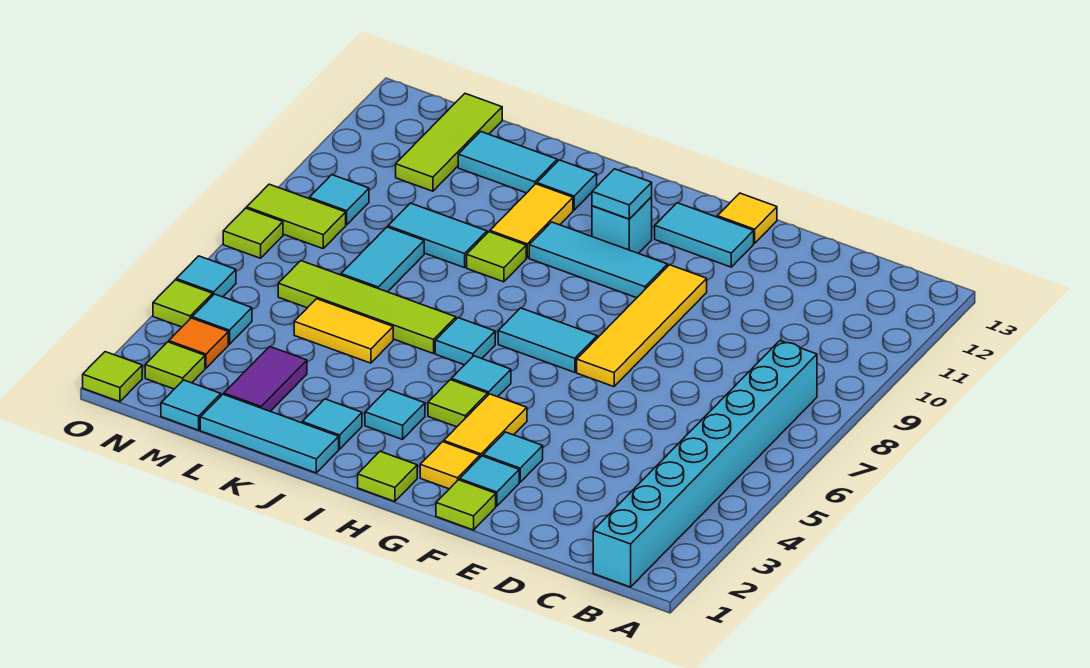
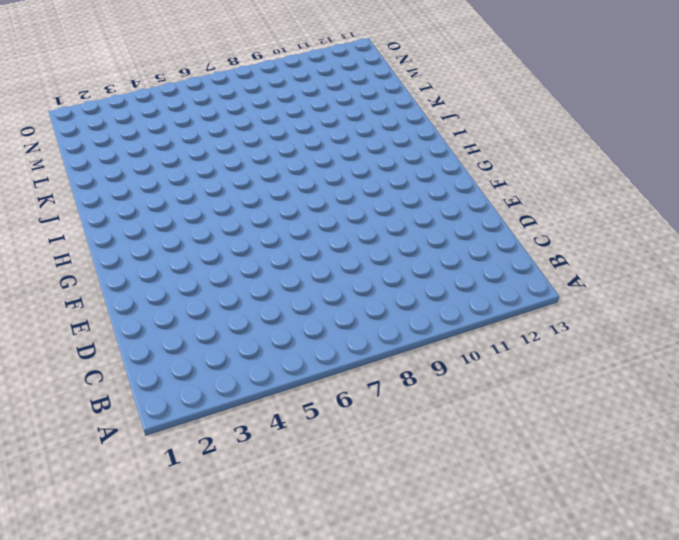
none -> cyan brick B1:B8 level 1
none -> lime tile F1 level 1
none -> cyan tile F2 level 1
none -> cyan tile F3 level 1

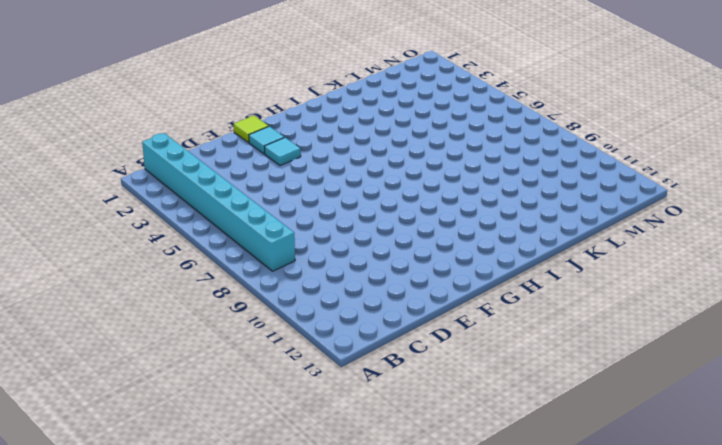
none -> yellow tile F7:F10 level 1
none -> cyan tile F12:G12 level 1
none -> yellow tile F13 level 1
none -> yellow tile G2 level 1

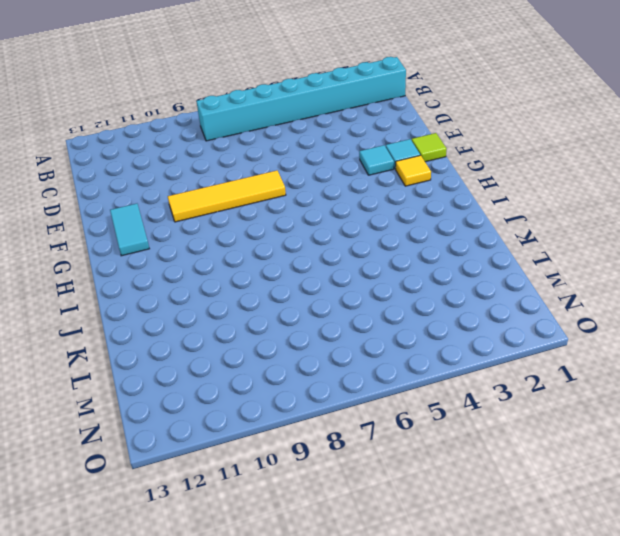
none -> yellow tile F13 level 1
none -> yellow tile G3:G4 level 1
none -> cyan tile G7:H7 level 1
none -> cyan tile G10:I10 level 1

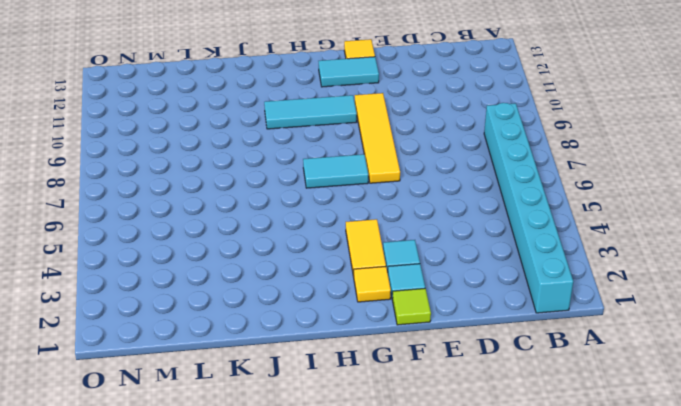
none -> lime tile H1 level 1
none -> lime tile H4 level 1
none -> cyan tile H5 level 1
none -> cyan brick H11 level 1

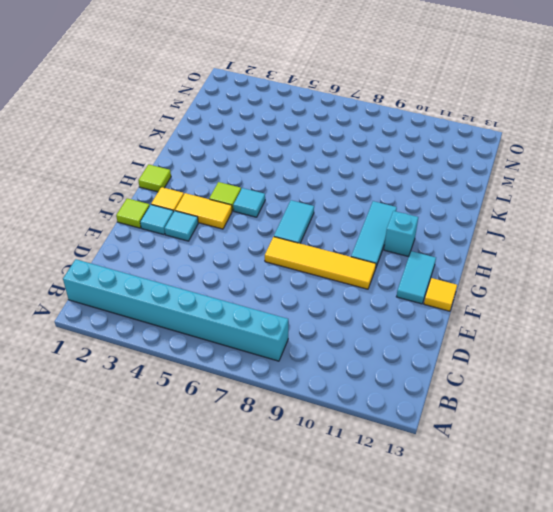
none -> cyan tile I3 level 1
none -> cyan tile I6 level 1
none -> cyan tile J1:L1 level 1
none -> cyan tile J2 level 1

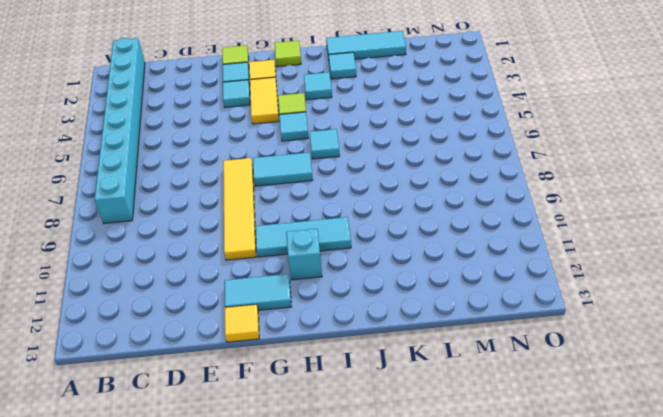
none -> lime tile J6:M6 level 1
none -> lime tile J9 level 1
none -> yellow tile J10:J11 level 1
none -> cyan tile J12 level 1

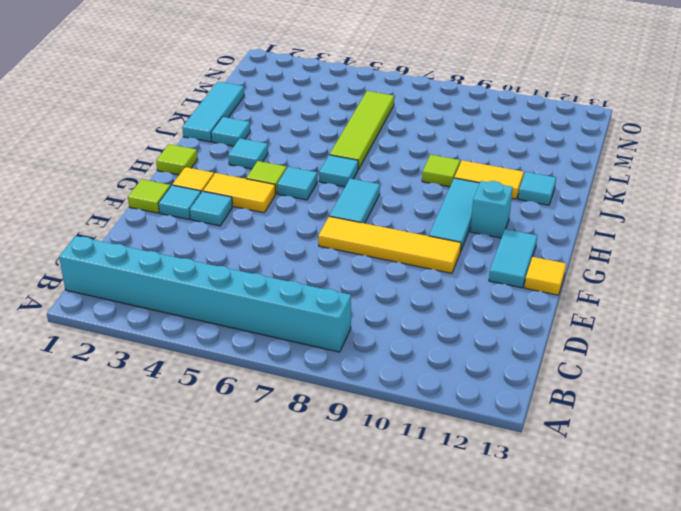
none -> yellow tile K5:L5 level 1
none -> cyan tile K9:L9 level 1
none -> cyan tile K12:L12 level 1
none -> purple tile L2:L3 level 1

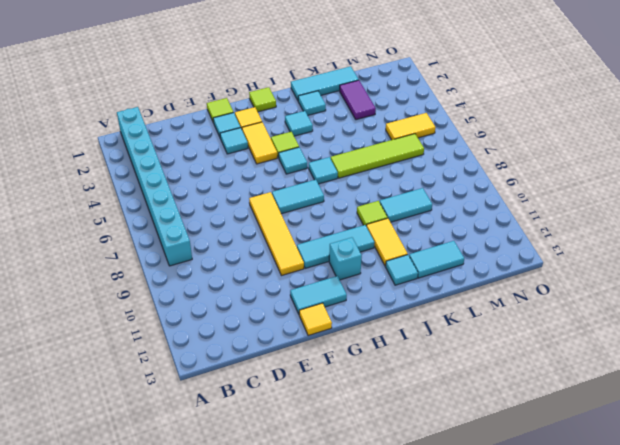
yellow tile M5:N5 level 1 -> yellow tile K5:L5 level 1
none -> cyan tile L7:L8 level 1
none -> cyan tile M1 level 1
none -> lime tile M11:M13 level 1
none -> lime tile N2 level 1

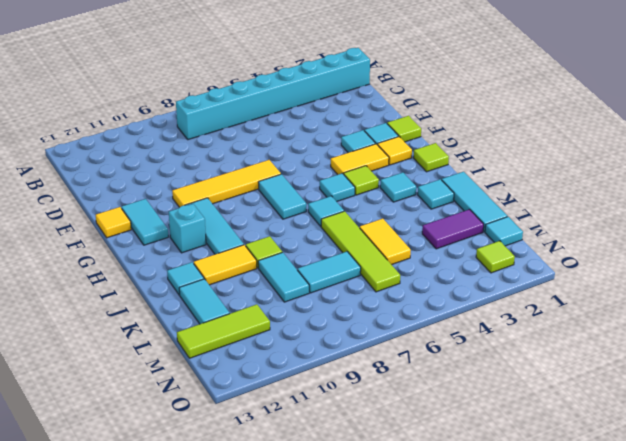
none -> orange tile N3 level 1
none -> cyan tile N4 level 1
none -> lime tile N8:O8 level 1
none -> cyan tile N9 level 1

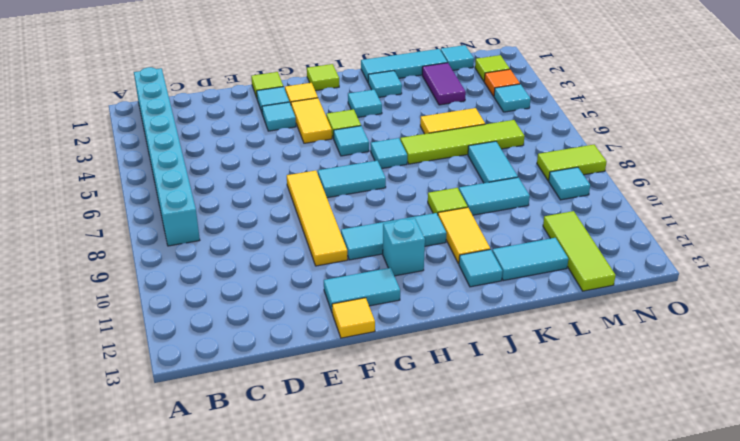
none -> lime tile O1 level 1
none -> lime tile O4 level 1
none -> cyan tile O5 level 1
none -> lime tile O7 level 1

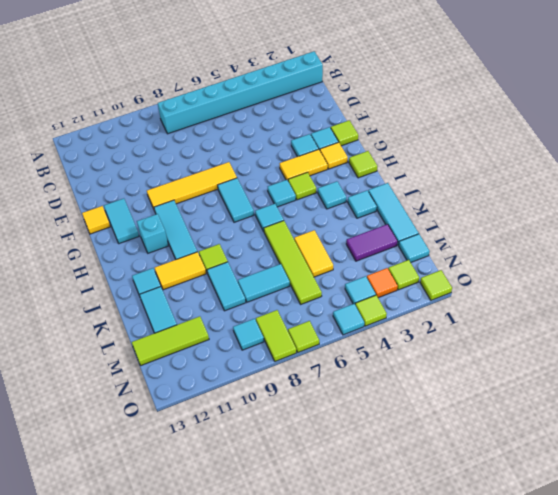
none -> cyan tile H11 level 2

